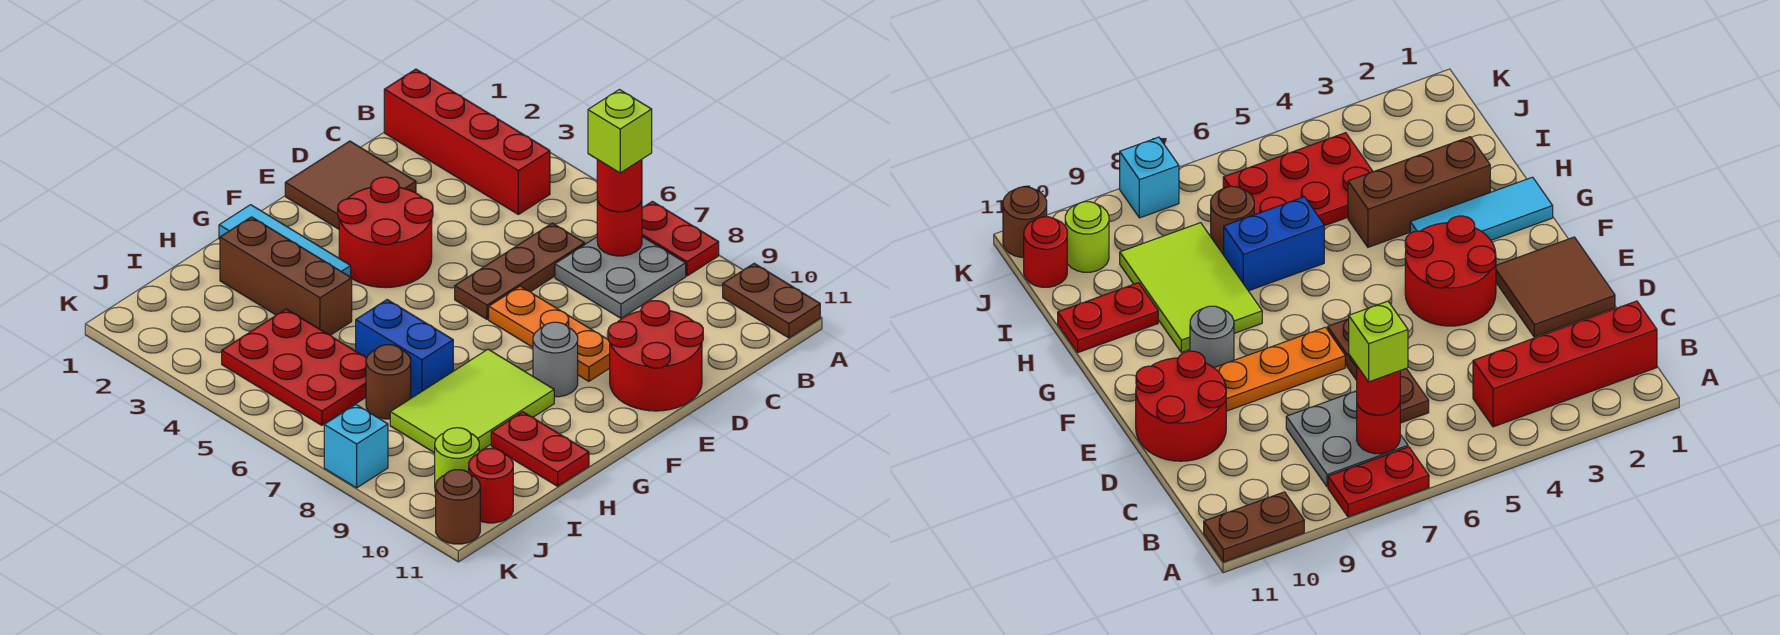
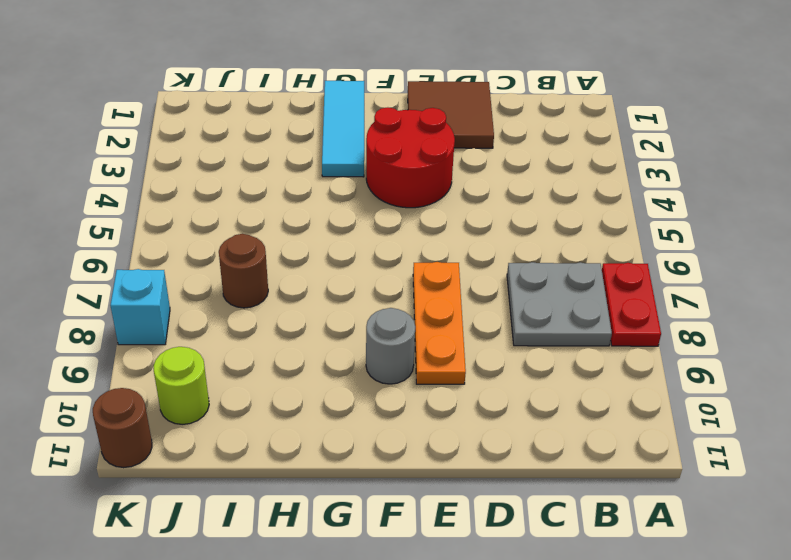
none -> brown plate A10:A11 level 1
none -> red brick B1:B4 level 1
none -> brown plate C6:E6 level 1

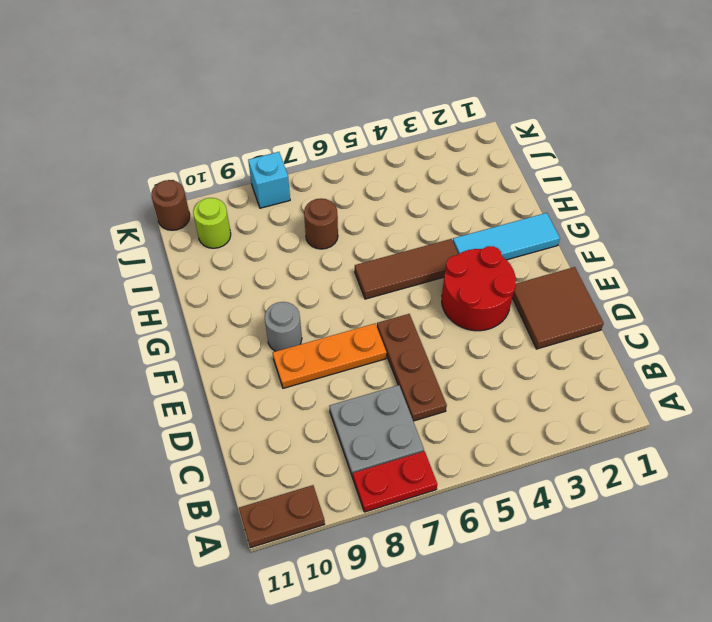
brown tile G4:G6 level 1 -> none
none -> red brick B1:B4 level 1
none -> red round brick D10:E11 level 1
none -> lime tile G8:I9 level 1

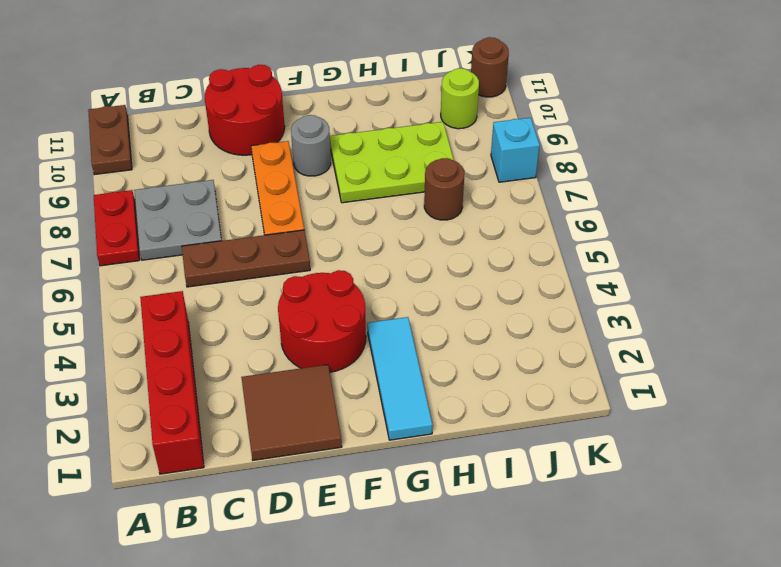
lime plate G8:I9 level 1 -> lime tile G8:I9 level 1
none -> brown brick H2:H4 level 1
none -> blue brick H6:H7 level 1
none -> red plate H10:H11 level 1

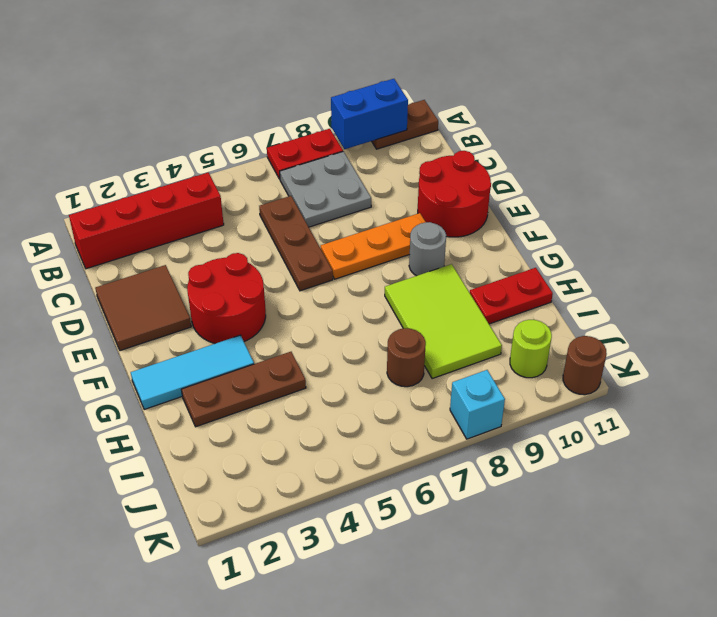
blue brick A9:A10 level 2 -> blue brick H6:H7 level 1
brown plate H2:H4 level 1 -> brown brick H2:H4 level 1
none -> red plate I4:J6 level 1
none -> red round brick J11 level 1
none -> red round brick B7 level 2

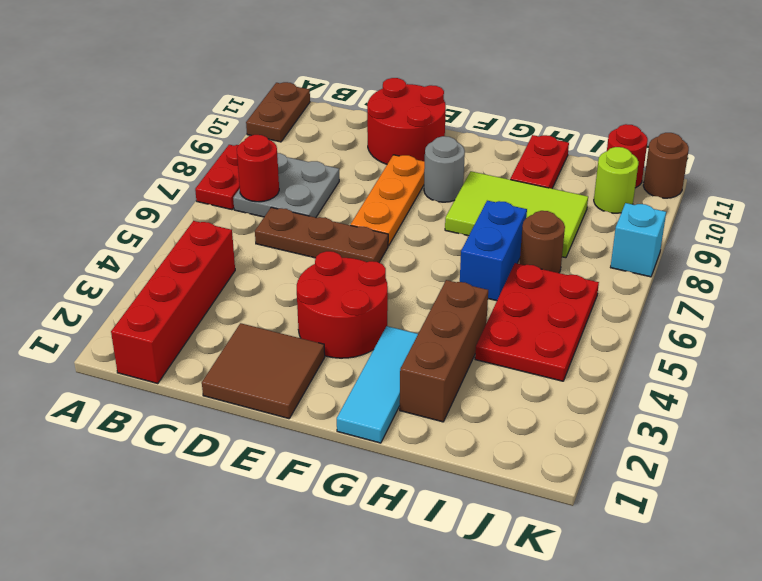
none -> red round brick B7 level 3
none -> lime brick B7 level 4

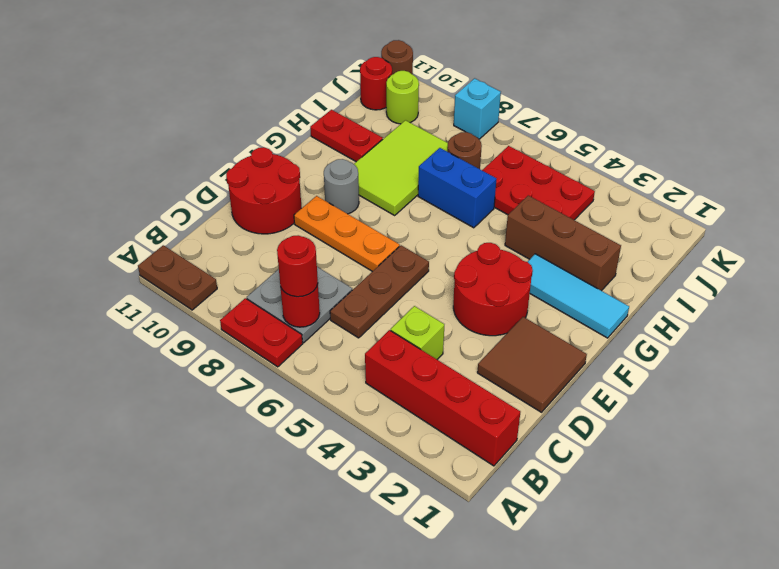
lime brick C4 level 1 -> lime brick B7 level 4

